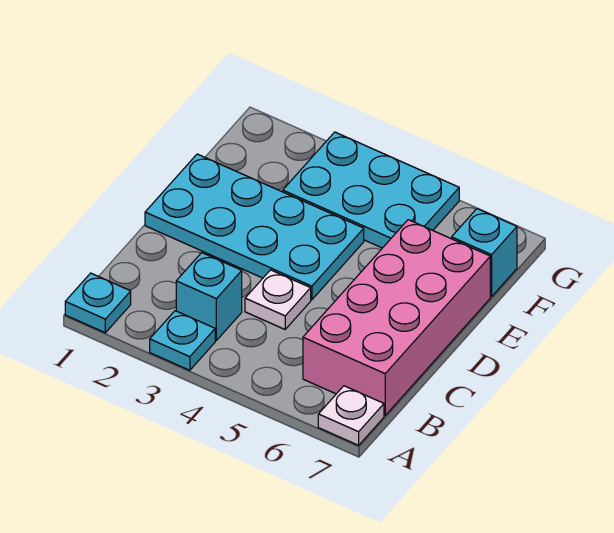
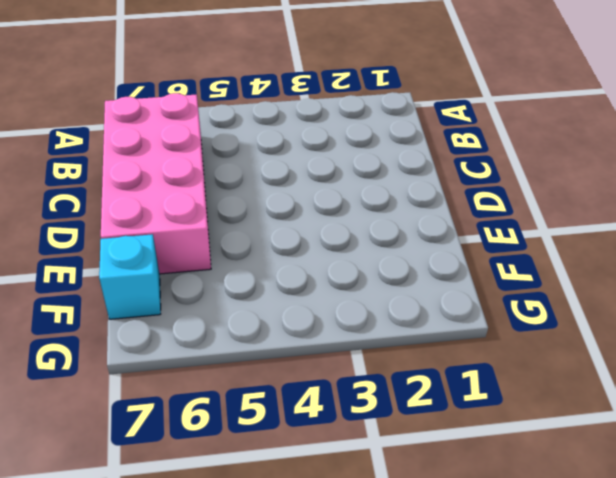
none -> cyan plate A1 level 1
none -> cyan plate A3 level 1

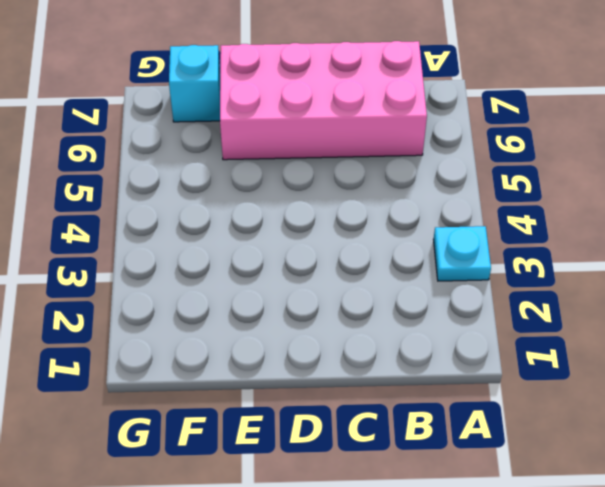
none -> cyan plate A1 level 1
none -> white plate A7 level 1

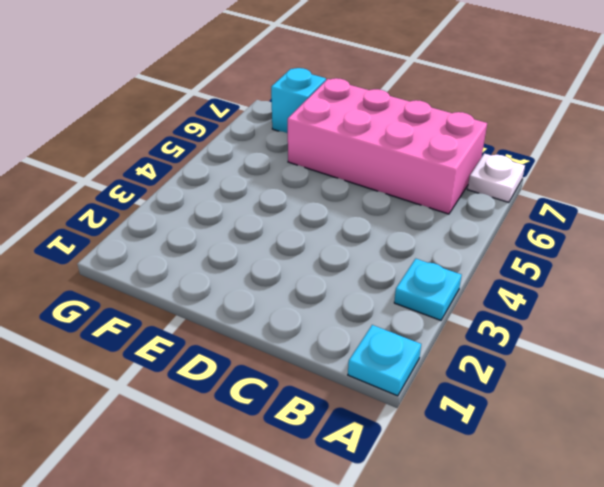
none -> cyan brick B3 level 1
none -> white plate C4 level 1

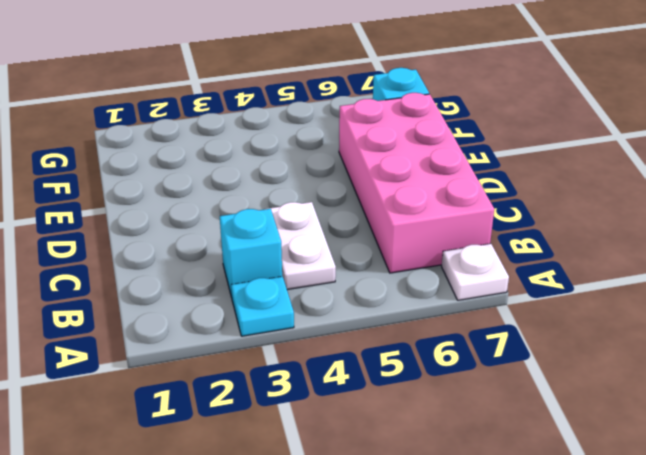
white plate B4:C4 level 1 -> white plate C4 level 1
none -> cyan plate A1 level 1
none -> cyan plate D1:E4 level 1

